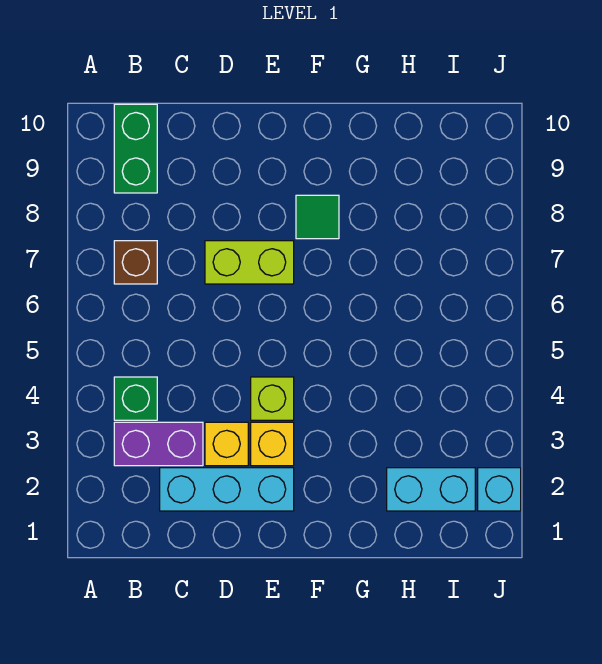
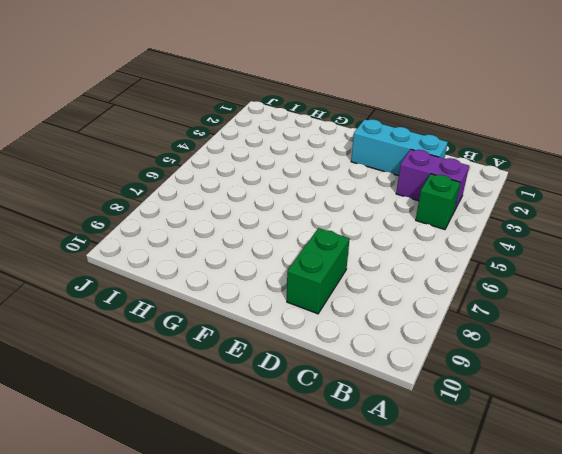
green brick D8:D9 level 1 -> green brick B9:B10 level 1
none -> brown brick B7 level 1
none -> yellow brick D3 level 1
none -> lime brick D7:E7 level 1

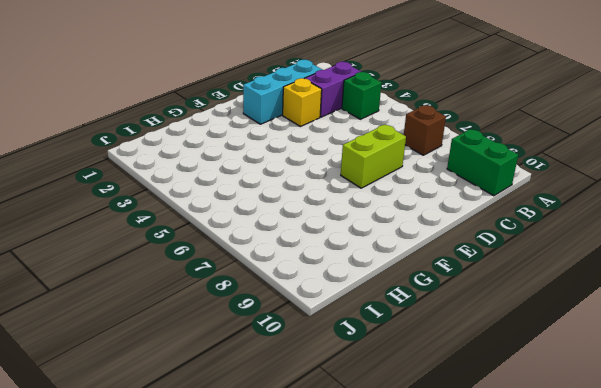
none -> yellow brick E3 level 1
none -> lime brick E4 level 1
none -> green tile F8 level 1

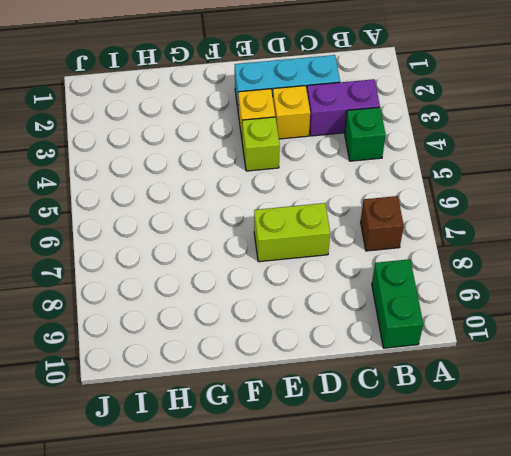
none -> green tile F8 level 1
none -> cyan brick H2:I2 level 1
none -> cyan brick J2 level 1

